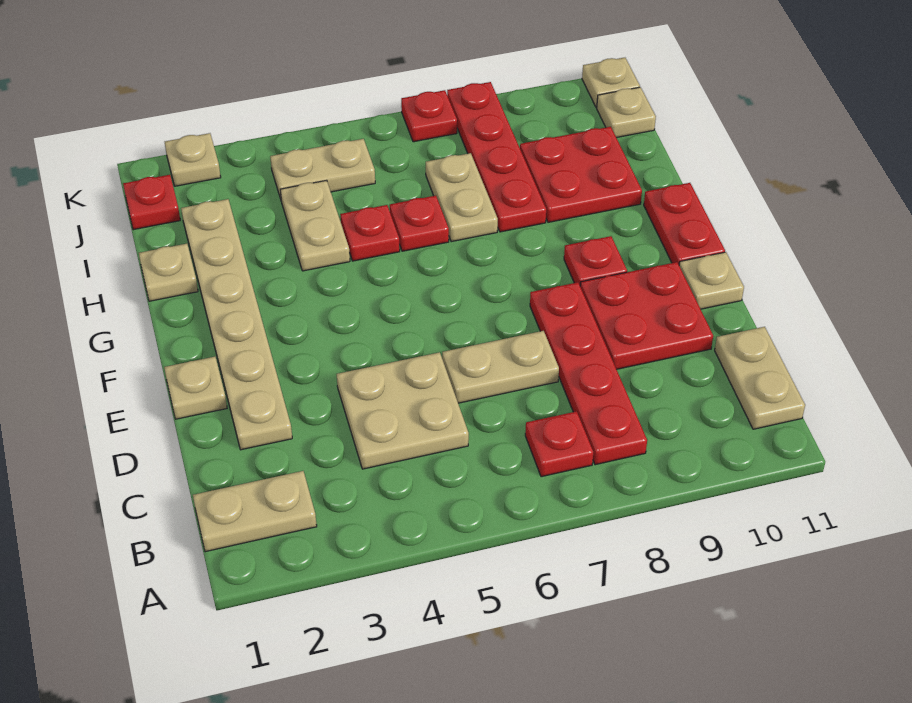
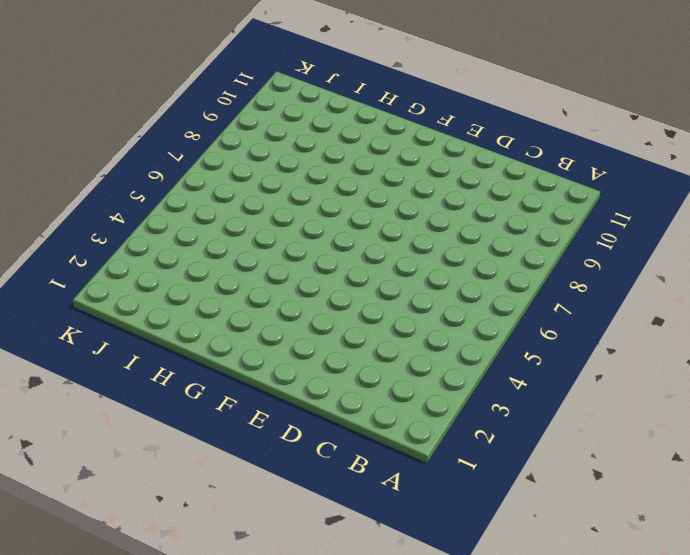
none -> tan plate B1:B2 level 1
none -> red plate B7 level 1
none -> red plate B8:E8 level 1

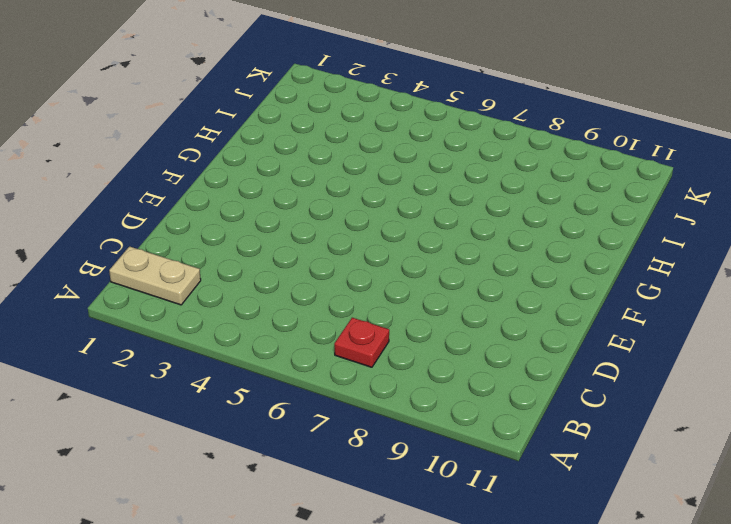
none -> red plate B8:E8 level 1
none -> tan plate B11:C11 level 1
none -> tan plate C4:D5 level 1

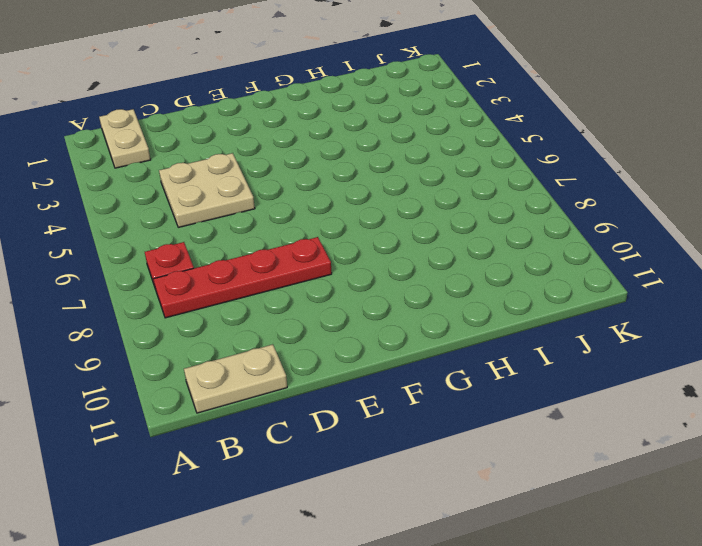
none -> tan plate D2:I2 level 1
none -> tan plate D6:D7 level 1
none -> red plate D9:E10 level 1

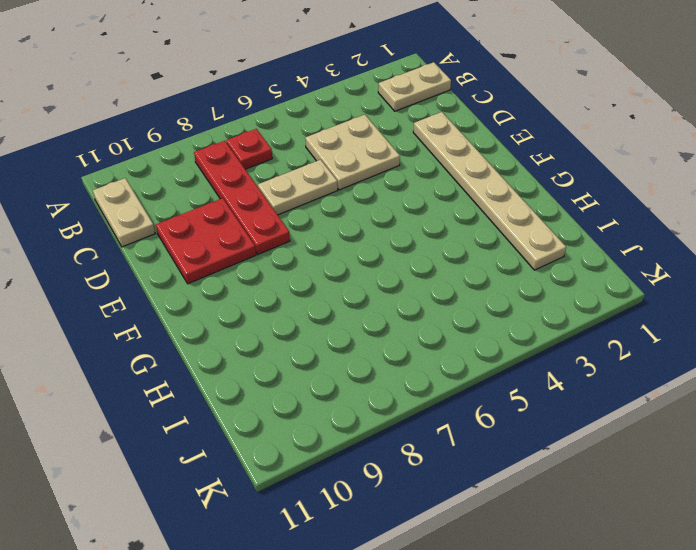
none -> tan plate E1 level 1
none -> tan plate E11 level 1
none -> red plate F9 level 1

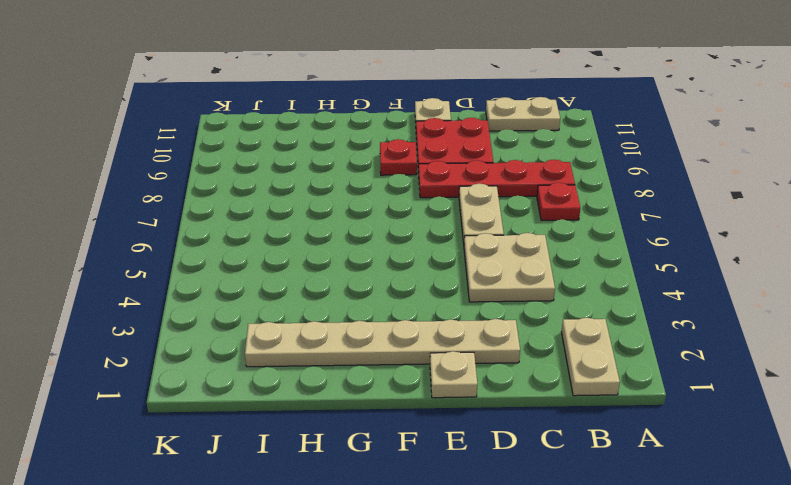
none -> red plate F11:G11 level 1
none -> tan plate H1 level 1
none -> tan plate H4:I4 level 1

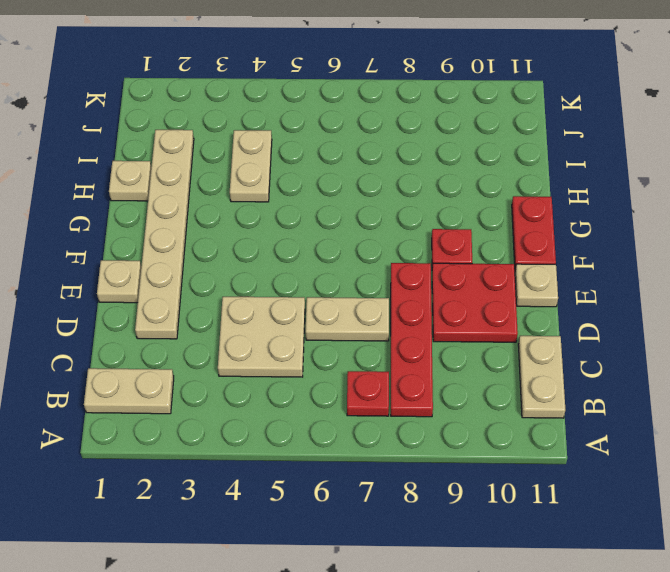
none -> red plate H5 level 1
none -> red plate H6 level 1
none -> tan plate H7:I7 level 1

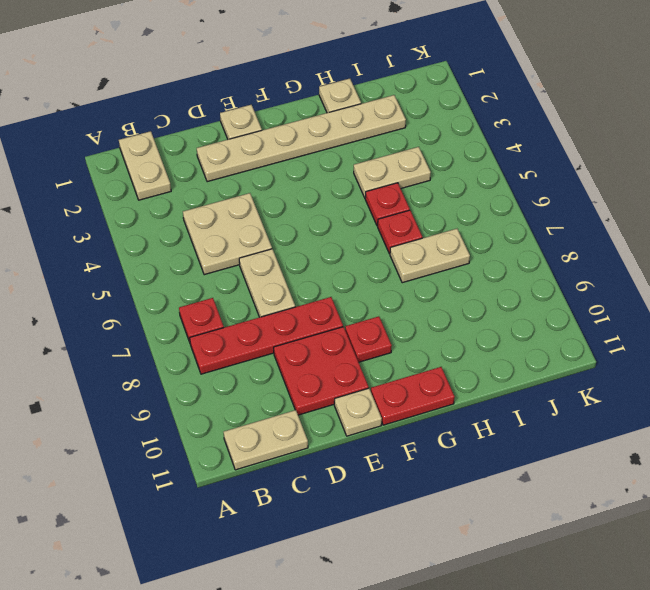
none -> red plate H8:K8 level 1
none -> red plate H9:I10 level 1
none -> red plate J1 level 1

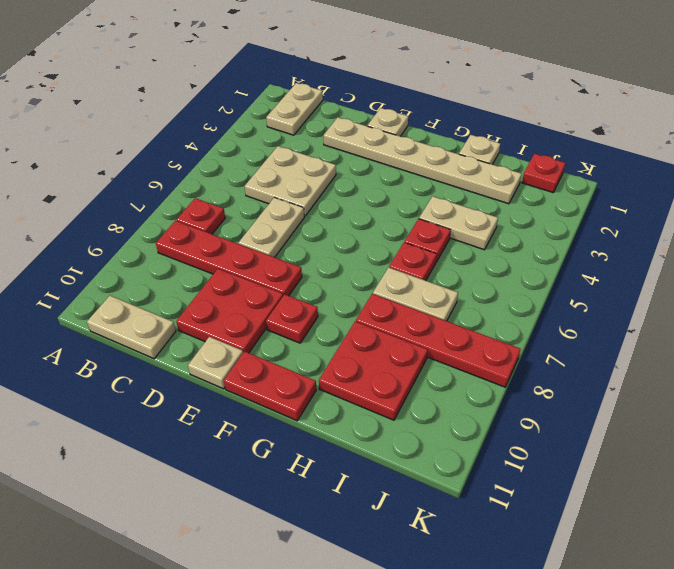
none -> tan plate J4:J5 level 1
none -> tan plate J11 level 1
none -> tan plate K2 level 1

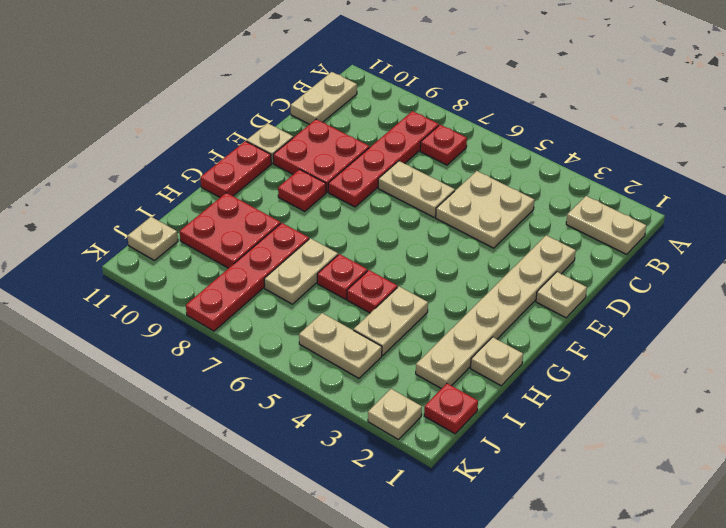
none -> red plate K7 level 1
none -> tan plate K11 level 1

